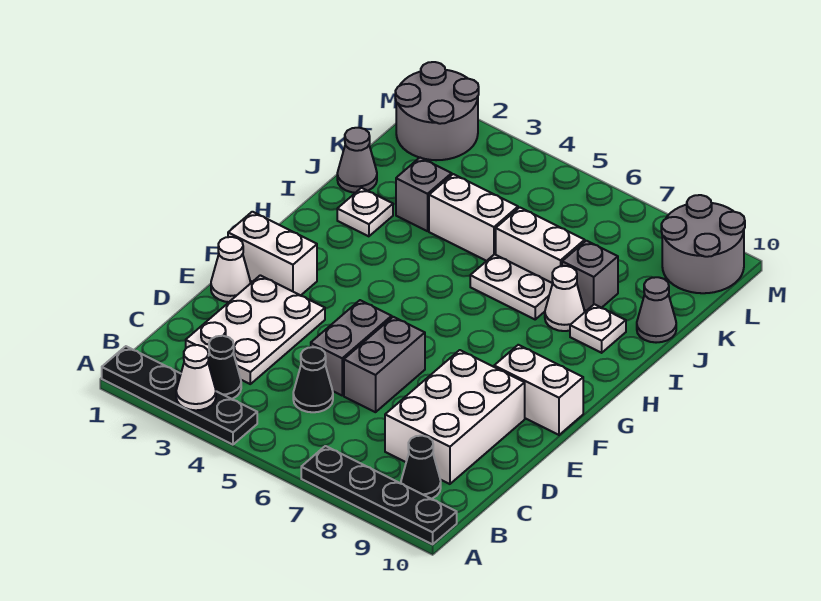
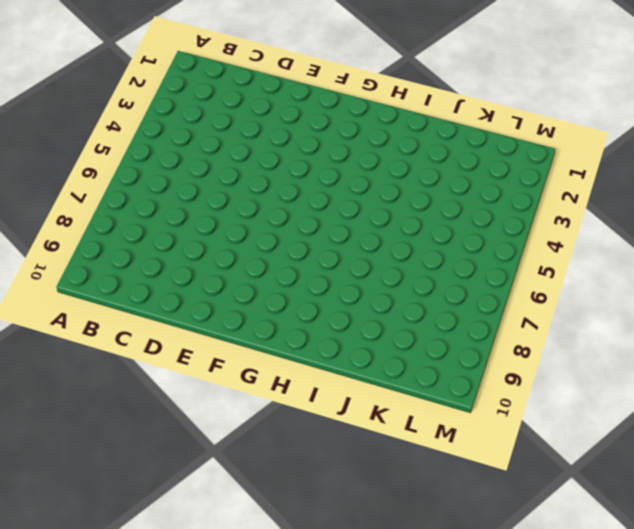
none -> black plate A1:A4 level 1
none -> black plate A7:A10 level 1
none -> black cone B3 level 1

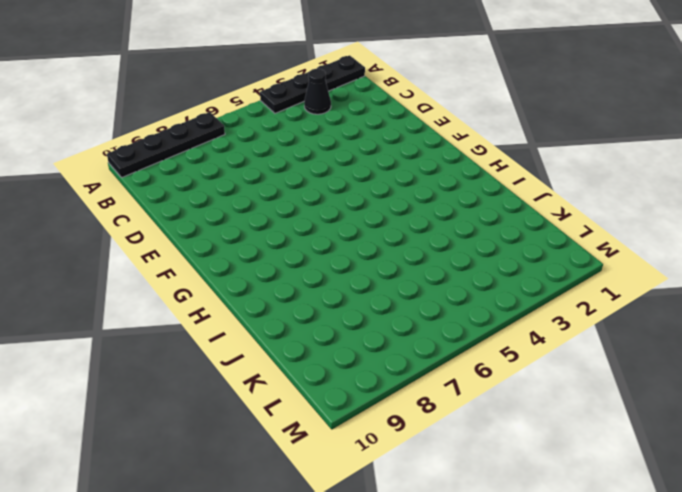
none -> black cone B9 level 1
none -> white plate C2:E3 level 1
none -> black cone C5 level 1

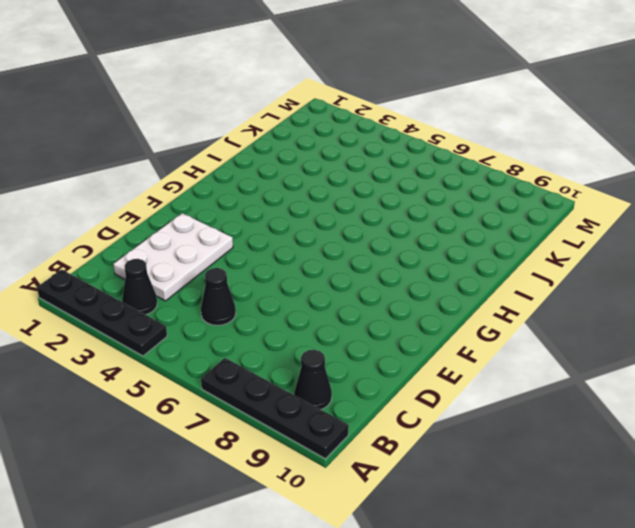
none -> white brick C8:E9 level 1
none -> grey brick D5:E5 level 1
none -> grey brick D6:E6 level 1

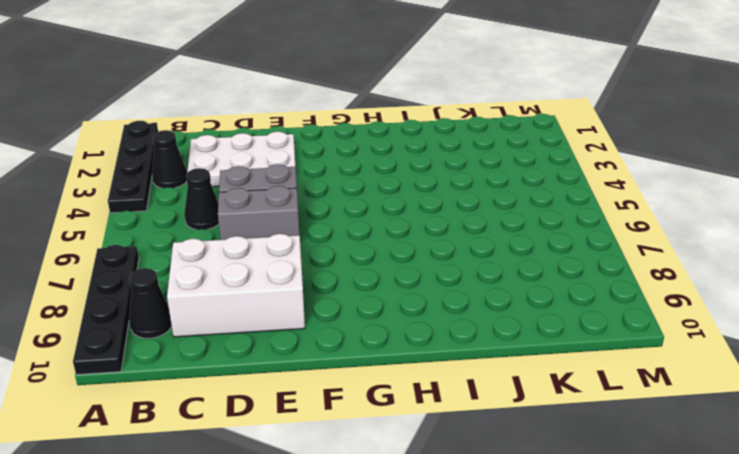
none -> white cone E1 level 1
none -> white brick F1:F2 level 1
none -> white brick F9:F10 level 1

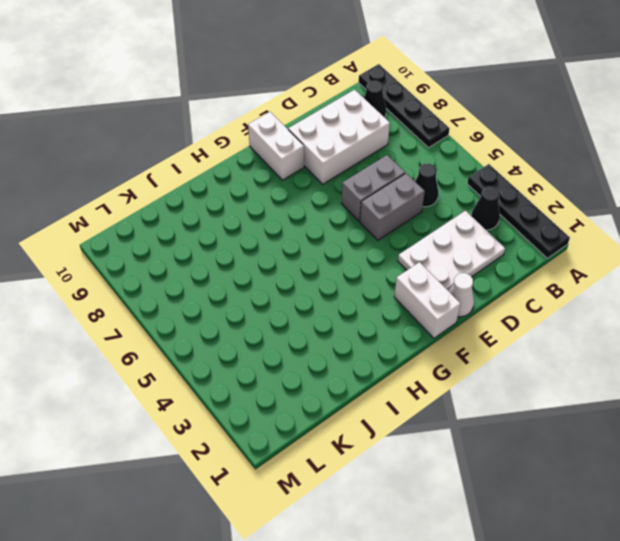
none -> white plate I2 level 1
none -> white plate I6:I7 level 1
none -> white cone I8 level 1

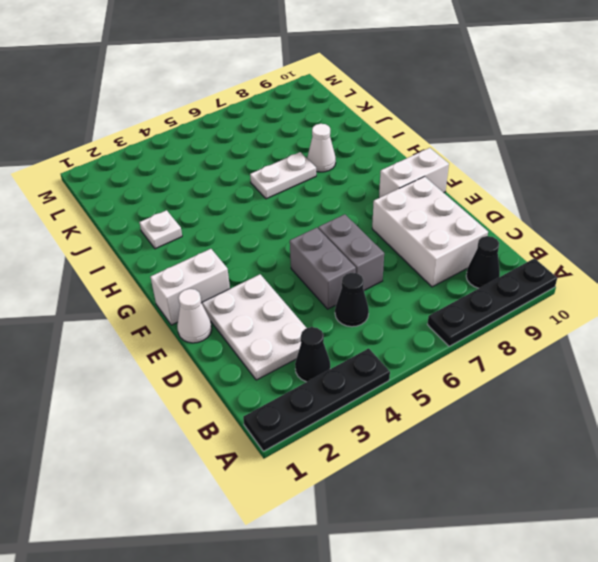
none -> white plate I9 level 1
none -> grey cone J1 level 1
none -> grey brick J3 level 1

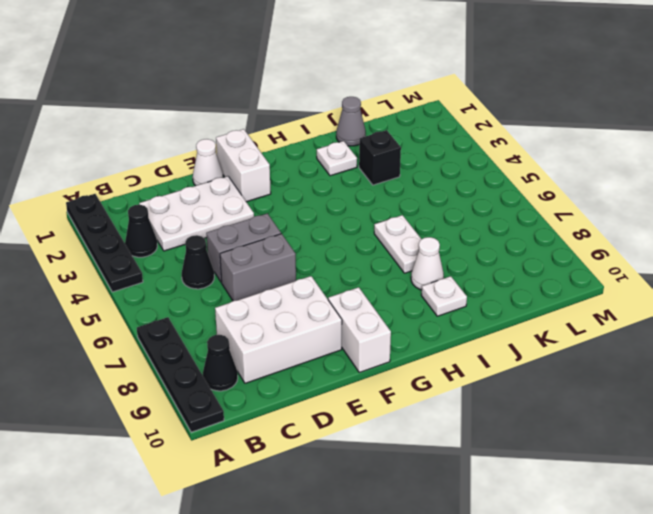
black brick J3 level 1 -> grey brick J3 level 1
none -> white brick J4:J5 level 1
none -> white brick J6:J7 level 1
none -> grey brick J8 level 1

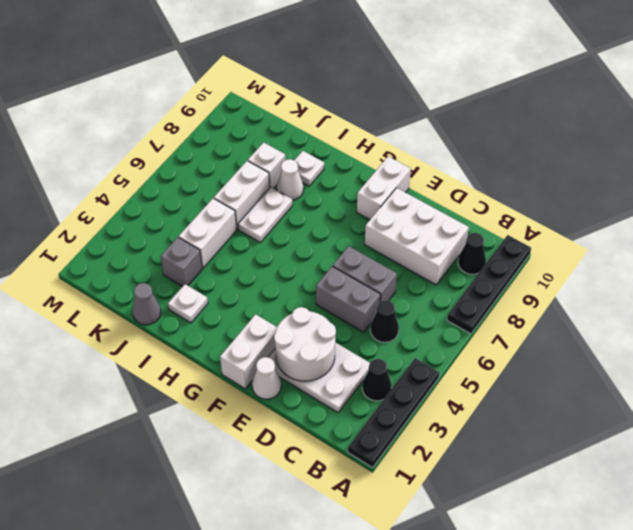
white round brick D2:E3 level 2 -> none
white brick J8 level 1 -> grey brick J8 level 1
none -> grey cone J10 level 1
none -> grey round brick L1:M2 level 1
none -> grey round brick L9:M10 level 1

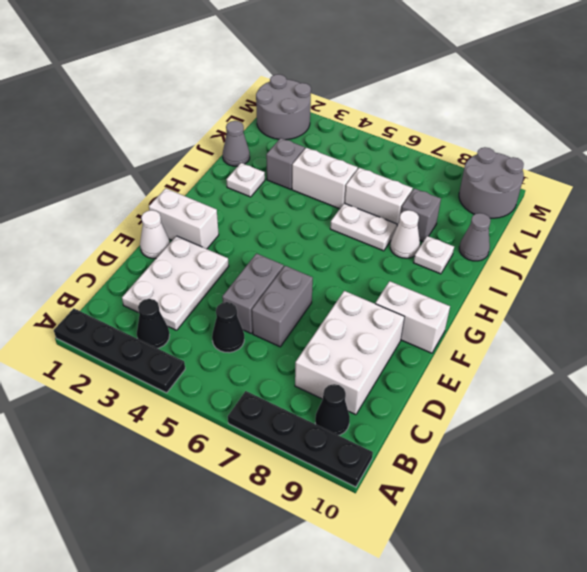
none -> white cone A3 level 2

